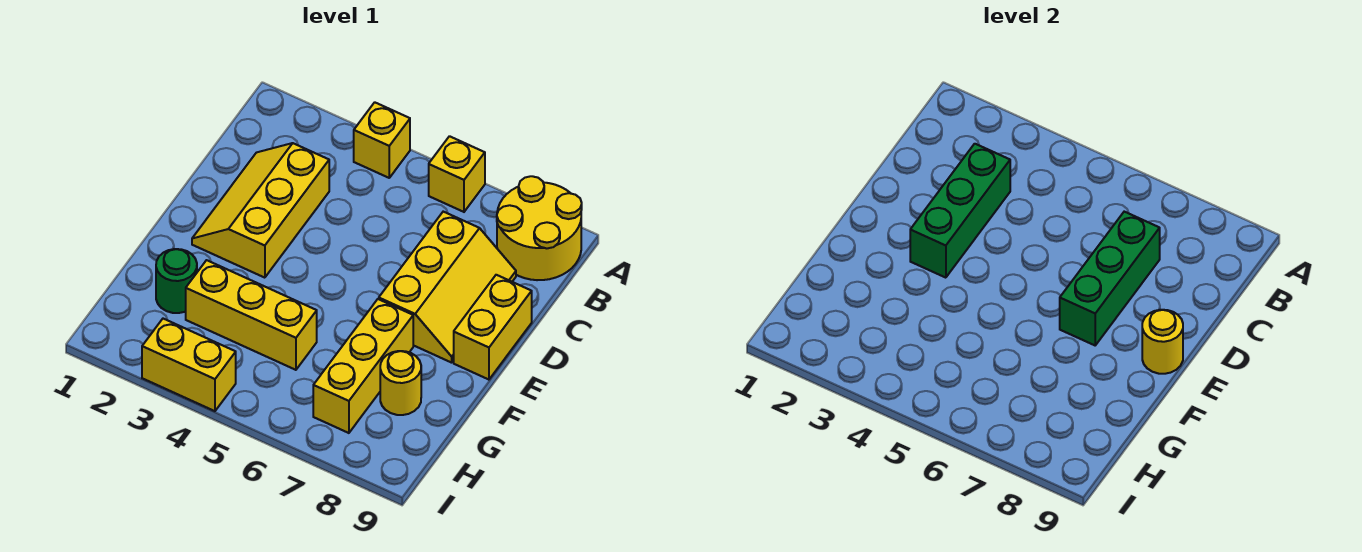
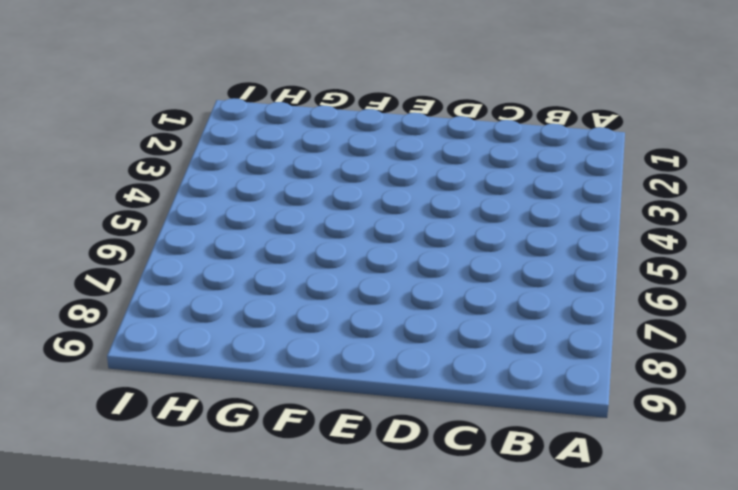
none -> yellow brick A4 level 1
none -> yellow brick A6 level 1
none -> yellow round brick A8:B9 level 1

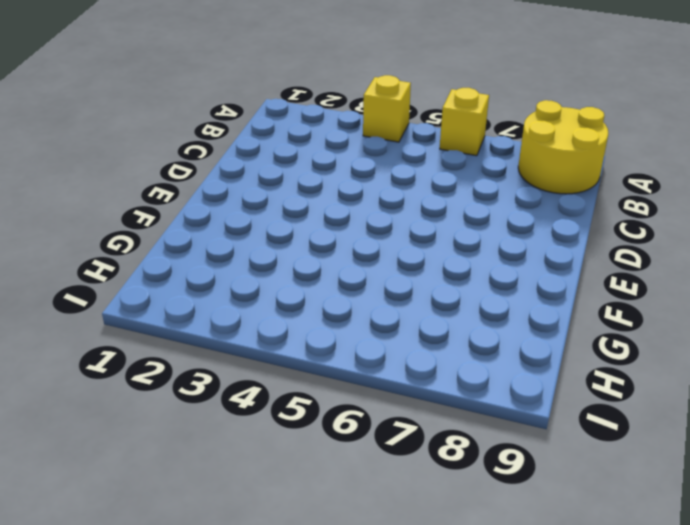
none -> yellow slope C2:E3 level 1 top 3
none -> yellow slope C7:E8 level 1 top 7
none -> yellow brick D9:E9 level 1

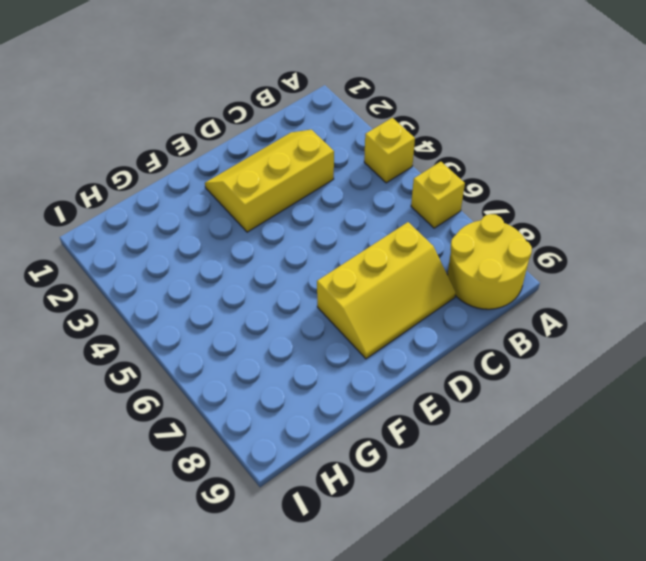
none -> yellow brick D9:E9 level 1
none -> yellow brick F7:H7 level 1
none -> green round brick G2 level 1

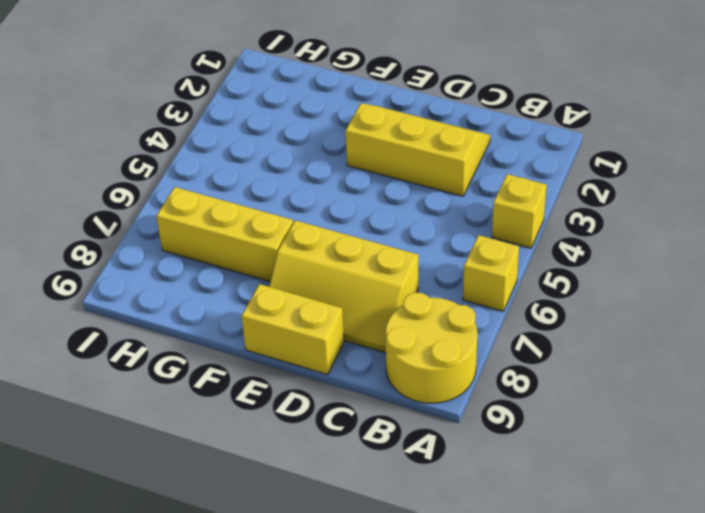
none -> green round brick G2 level 1
none -> yellow brick G3:G5 level 1
none -> yellow round brick G8 level 1

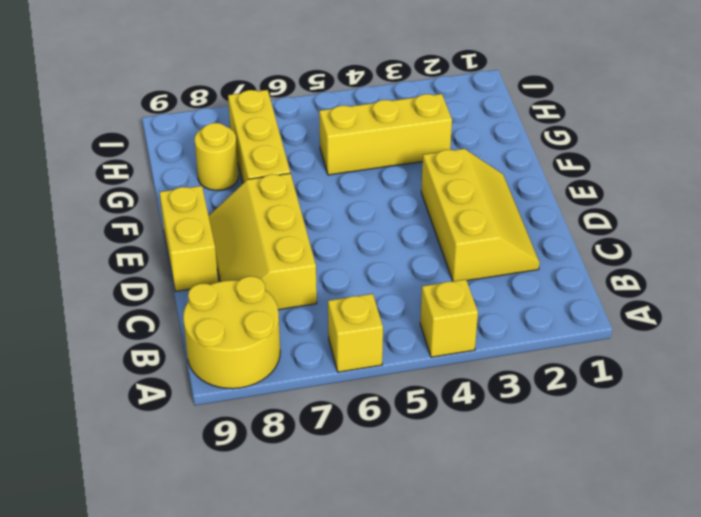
none -> green round brick G2 level 1
none -> yellow brick I3:I4 level 1
none -> green brick C3:E3 level 2

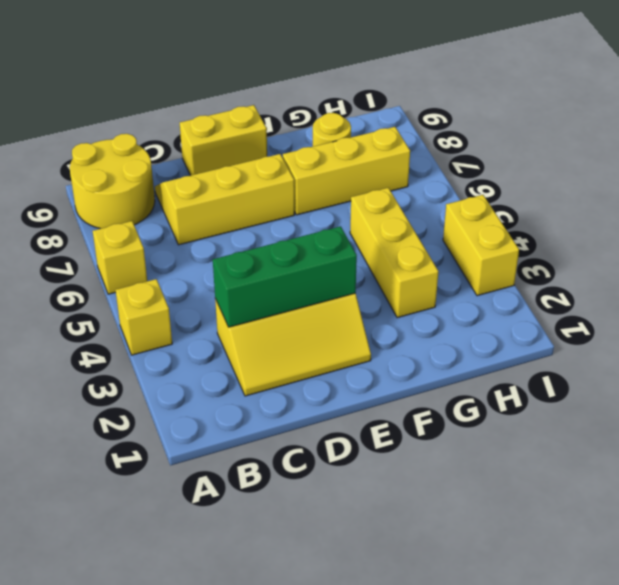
none -> green round brick G2 level 1
none -> green brick C7:E7 level 2
none -> yellow round brick E9 level 2

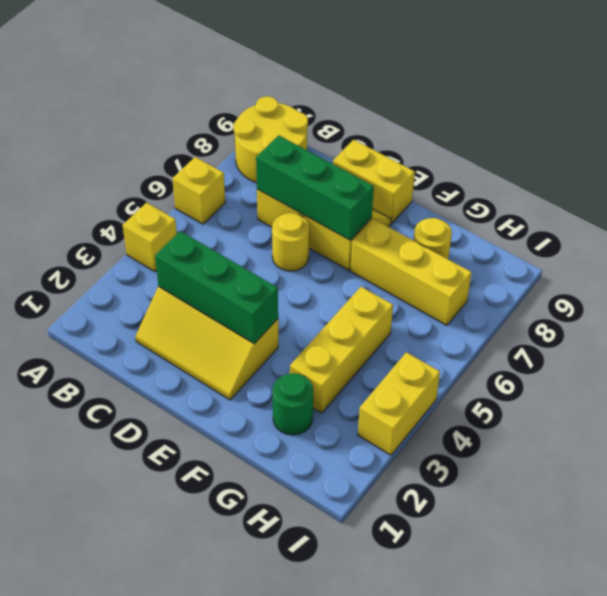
yellow round brick D6 level 1 -> yellow round brick E9 level 2

